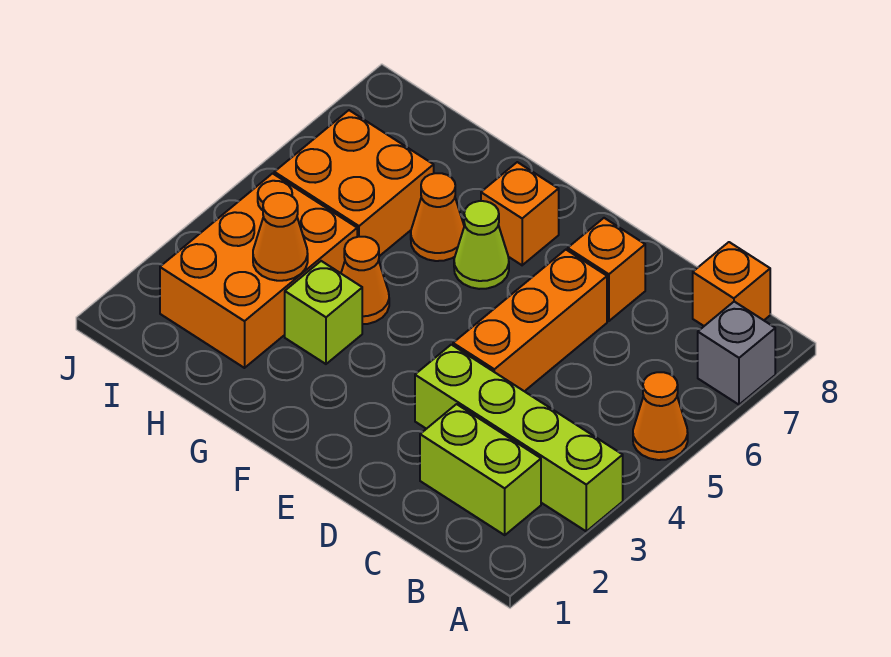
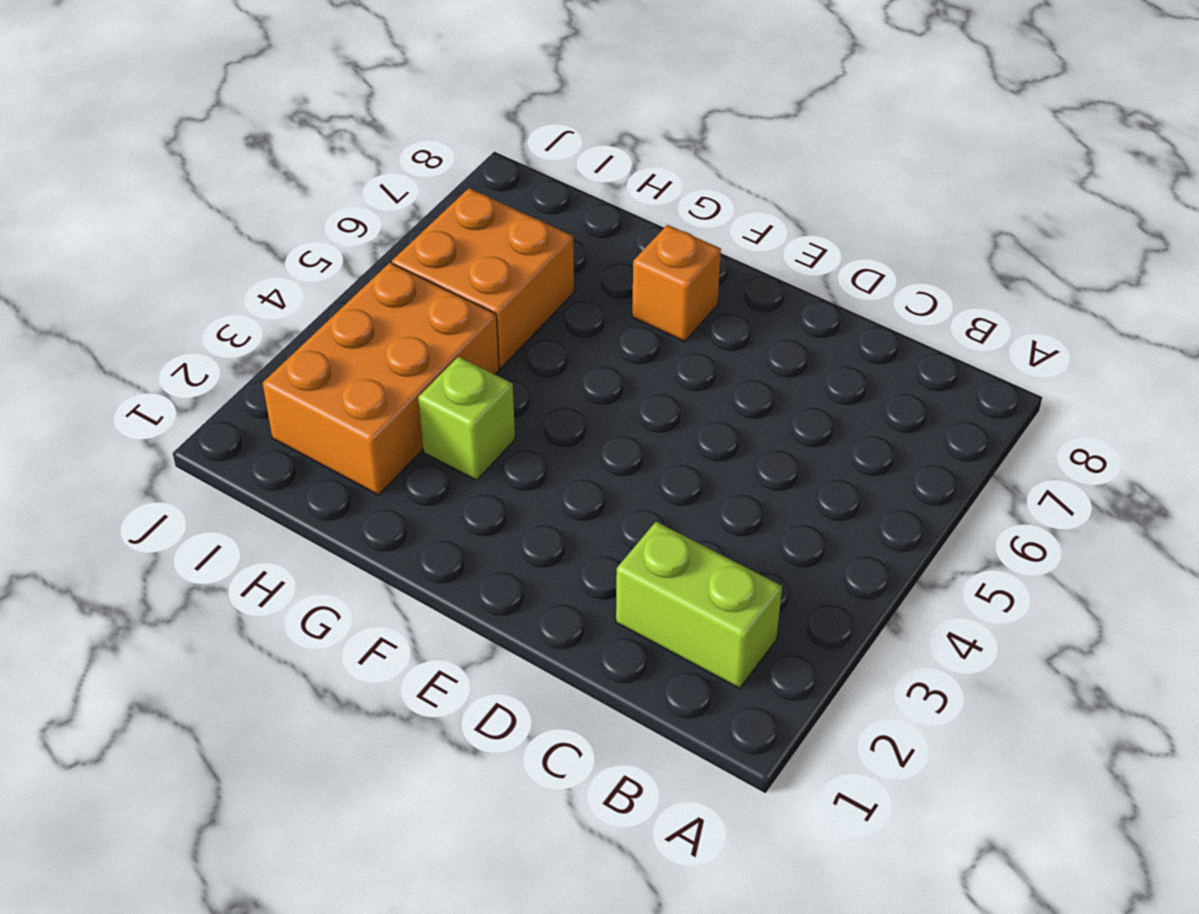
none -> lime brick A3:D3 level 1
none -> orange cone A5 level 1
none -> grey brick A7 level 1

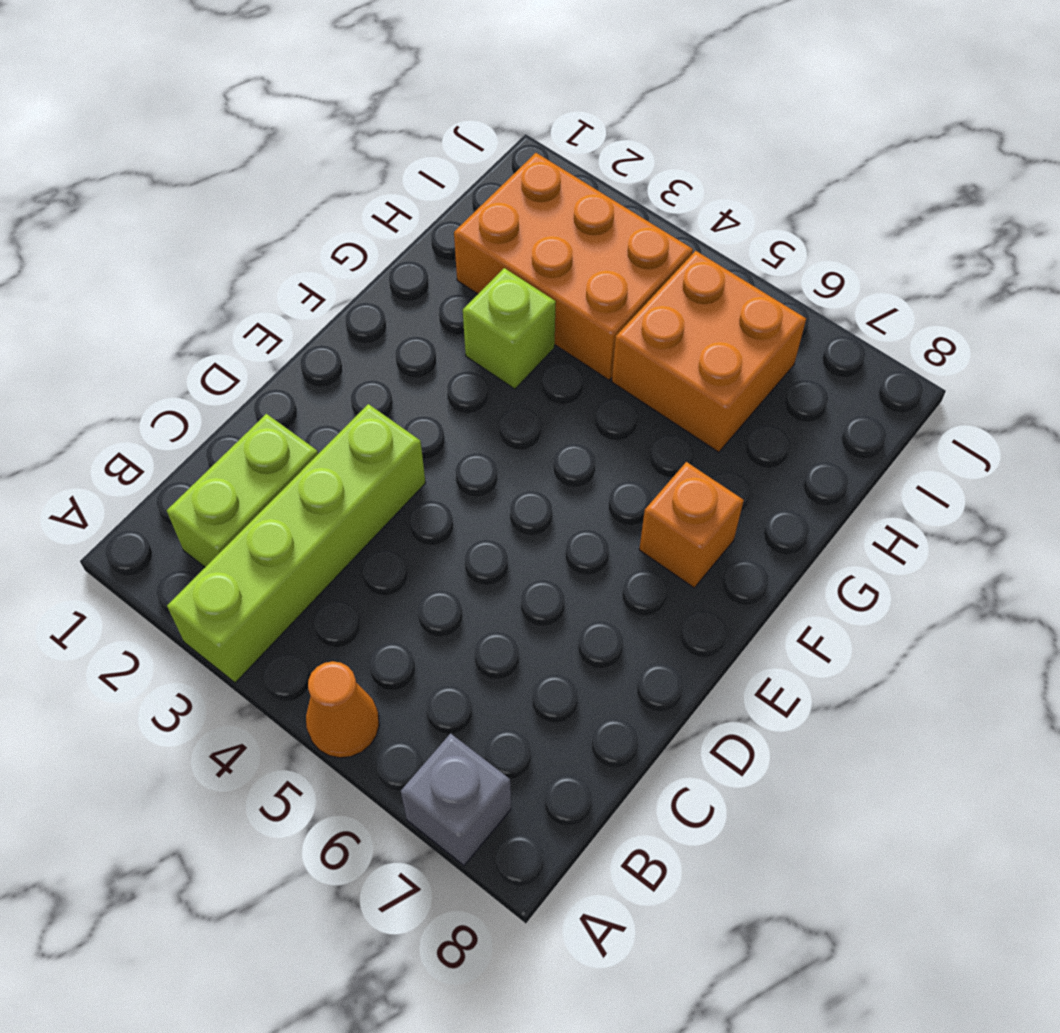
none -> orange brick B8 level 1
none -> orange brick D4:D6 level 1
none -> orange brick D7 level 1

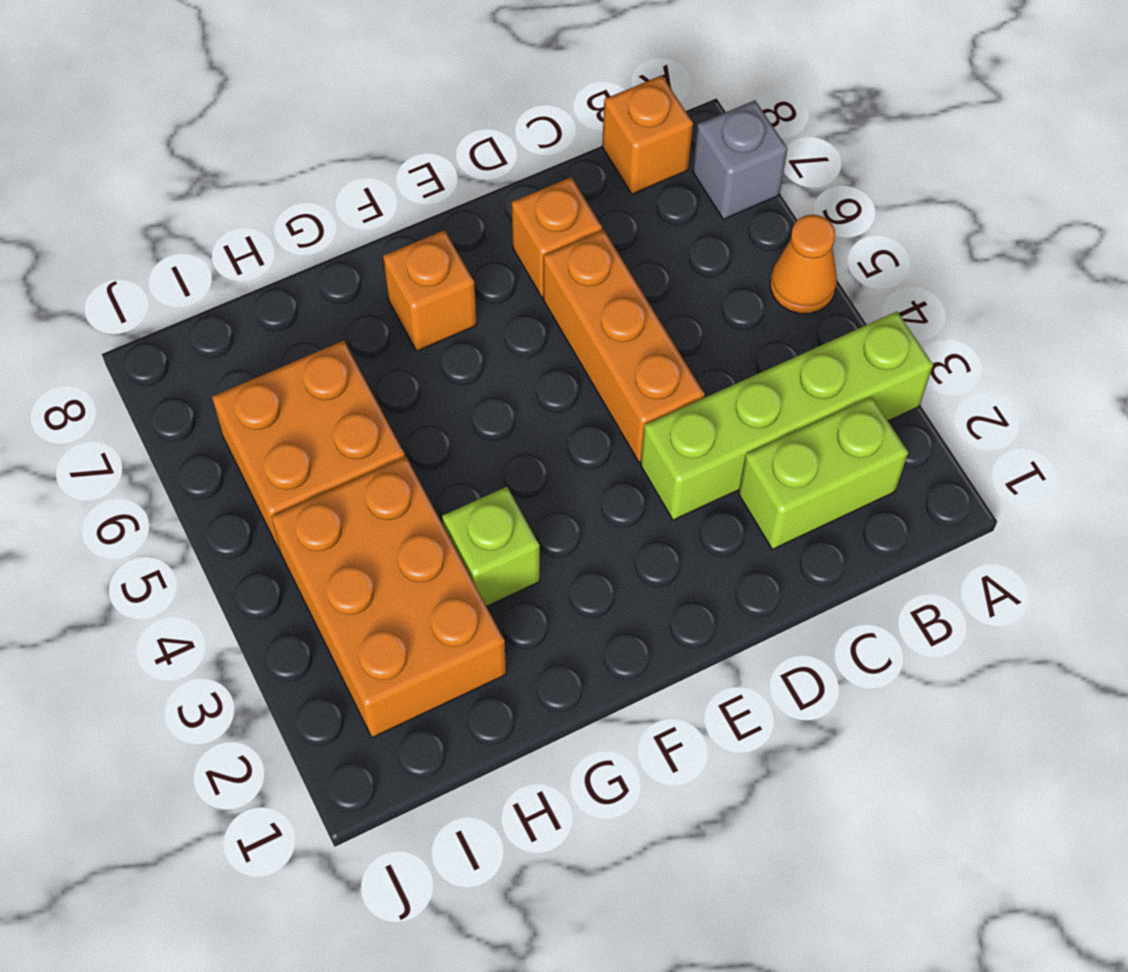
none -> lime cone F6 level 1
none -> orange cone G4 level 1
none -> orange cone G6 level 1

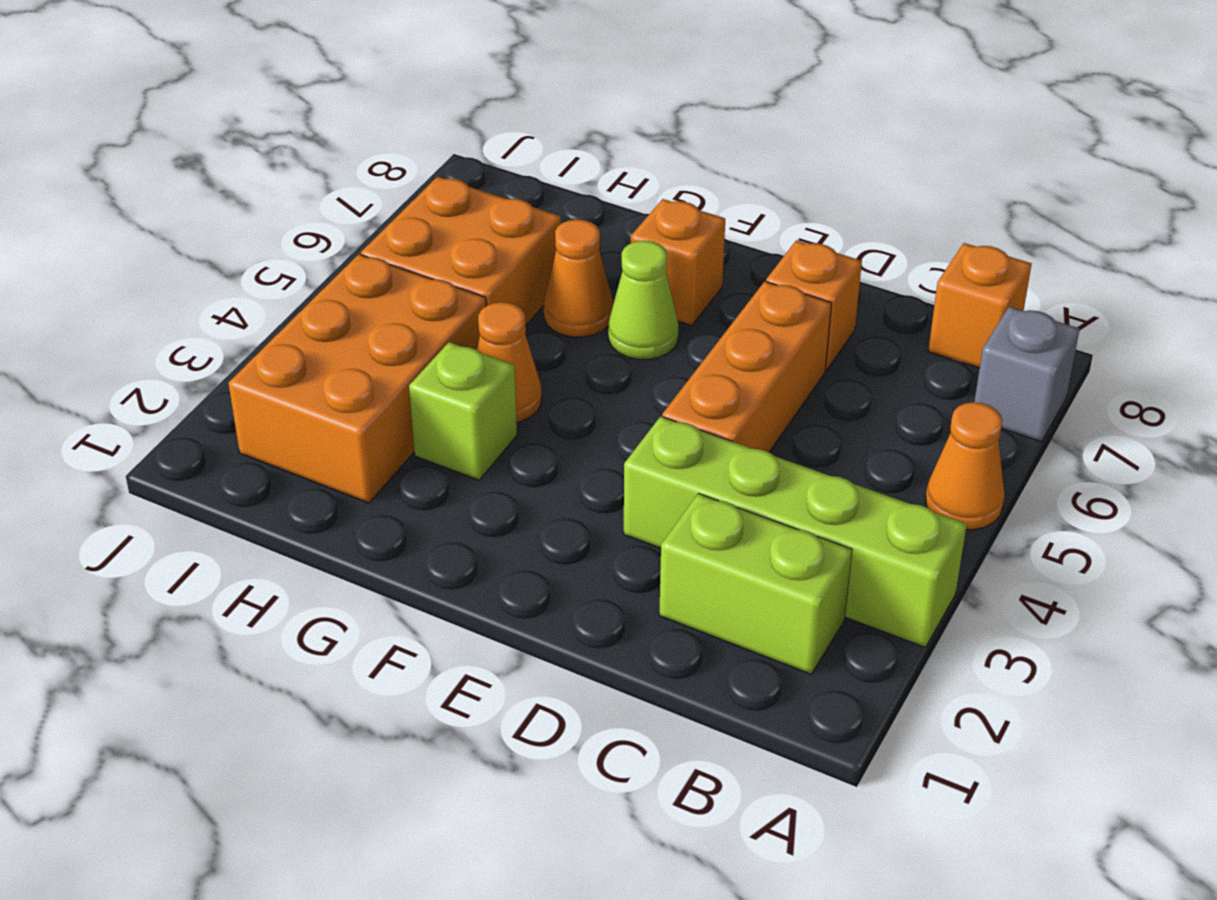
none -> orange cone H3 level 2

